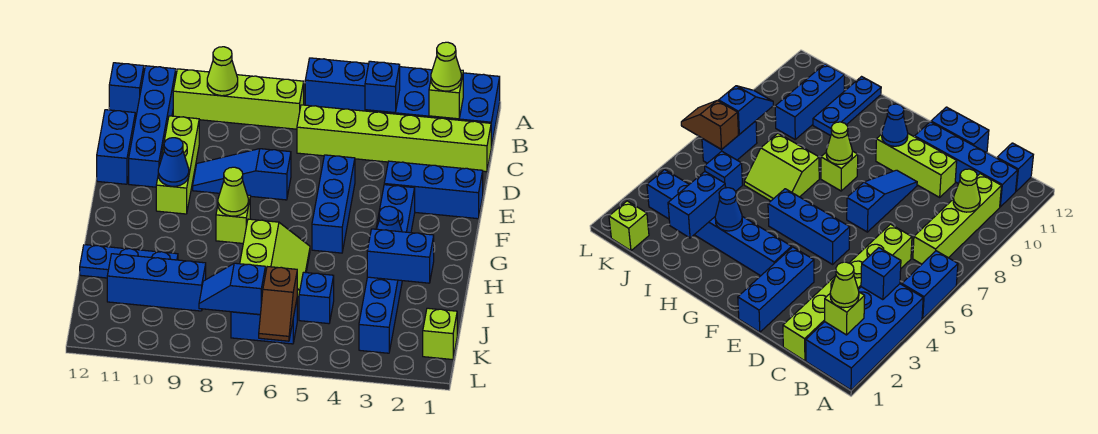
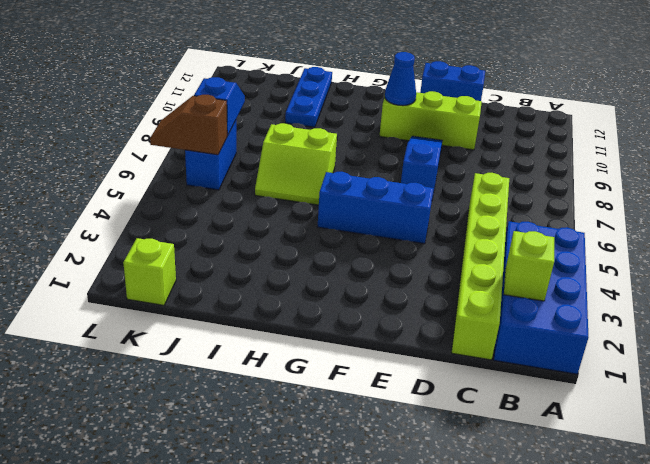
none -> blue brick A5:A6 level 1
none -> lime brick B7:B10 level 1
none -> blue brick B11:E11 level 1

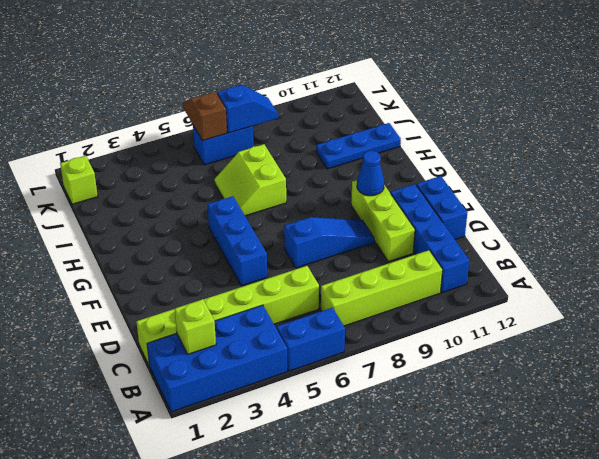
none -> blue brick B12 level 1
none -> blue brick E1:E3 level 1
none -> blue brick F3:K3 level 1

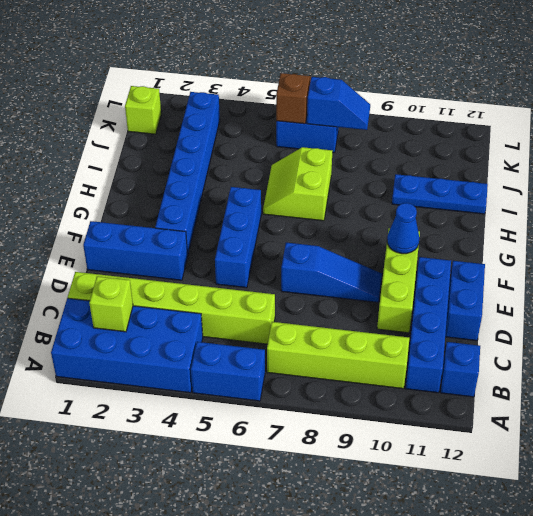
none -> lime brick G8 level 1
none -> blue brick J5 level 1
none -> blue brick J9:J11 level 1

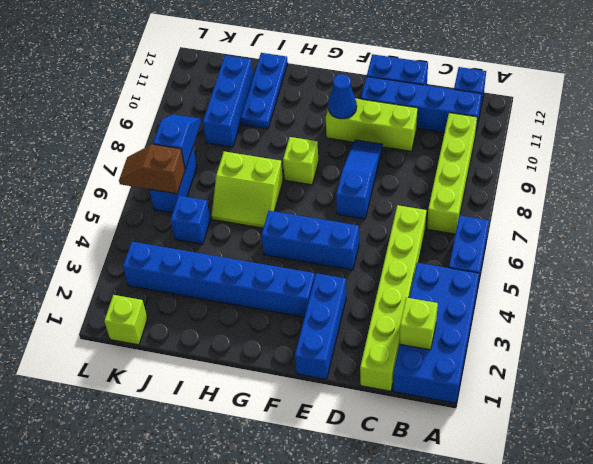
none -> blue brick B4 level 2
none -> lime cone B9 level 2
none -> lime cone G8 level 2

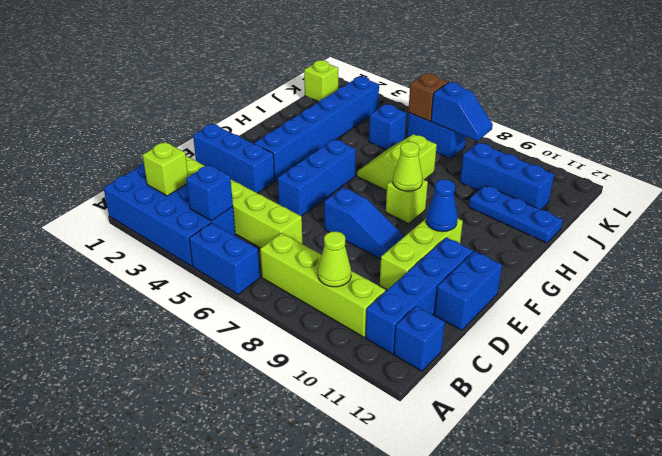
none -> blue cone H3 level 2
none -> blue brick I2:I3 level 2
none -> lime cone B2 level 3

